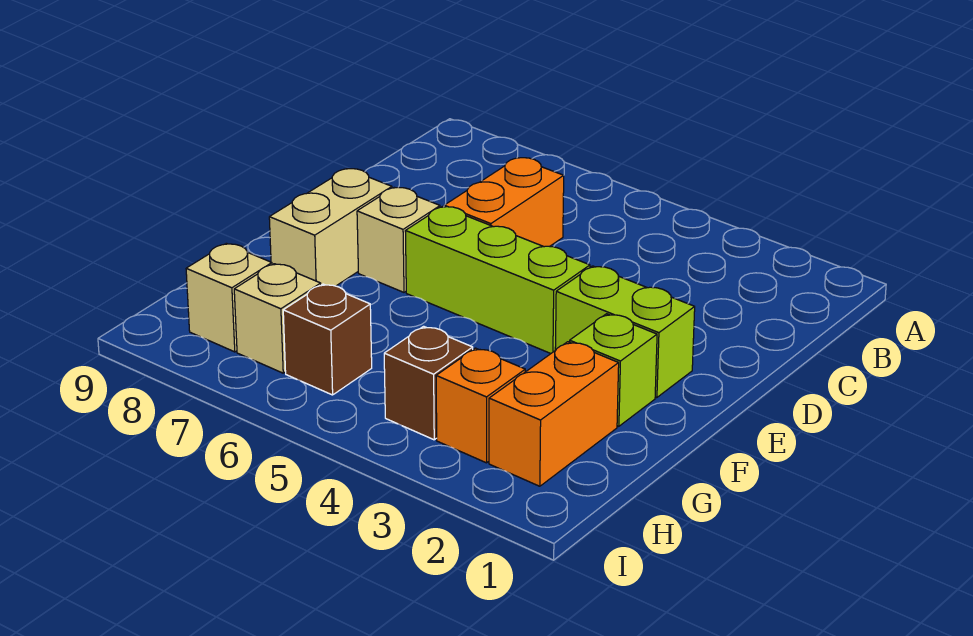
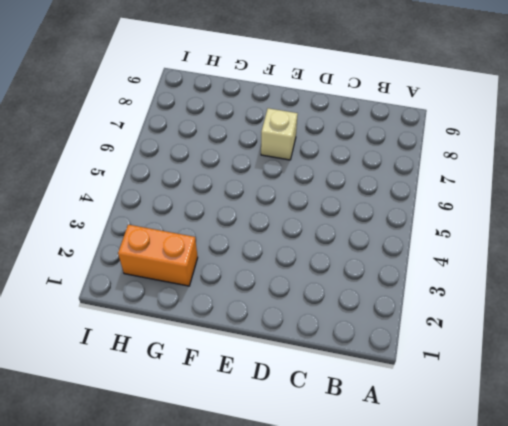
none -> orange brick C6:D6 level 1
none -> lime brick E2:E3 level 1
none -> lime brick E4:E6 level 1

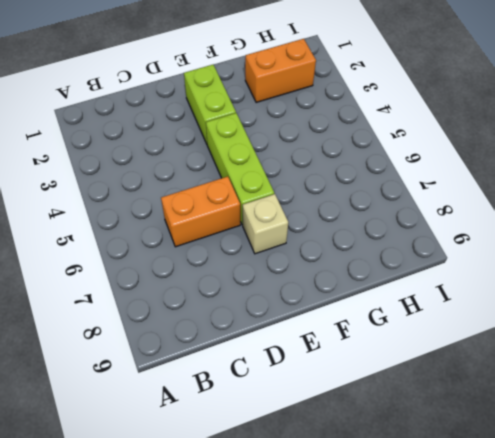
none -> tan brick E8:F8 level 1
none -> lime brick F2 level 1
none -> orange brick H3 level 1

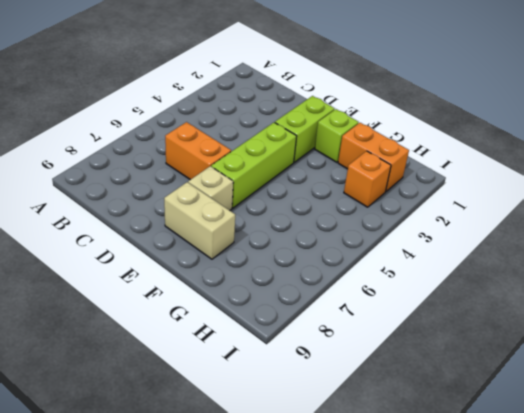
none -> brown brick H4 level 1
none -> brown brick H6 level 1
none -> tan brick H7 level 1

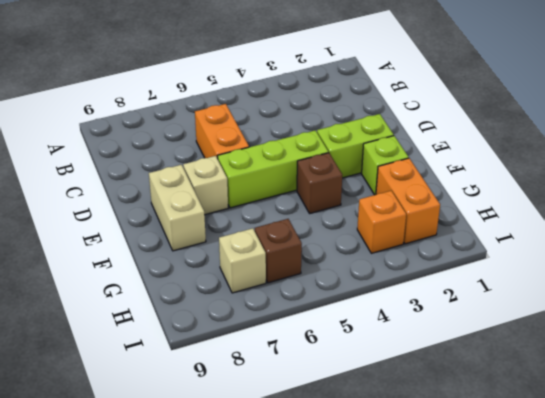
brown brick F4 level 1 -> brown brick H4 level 1
none -> tan brick H8 level 1

